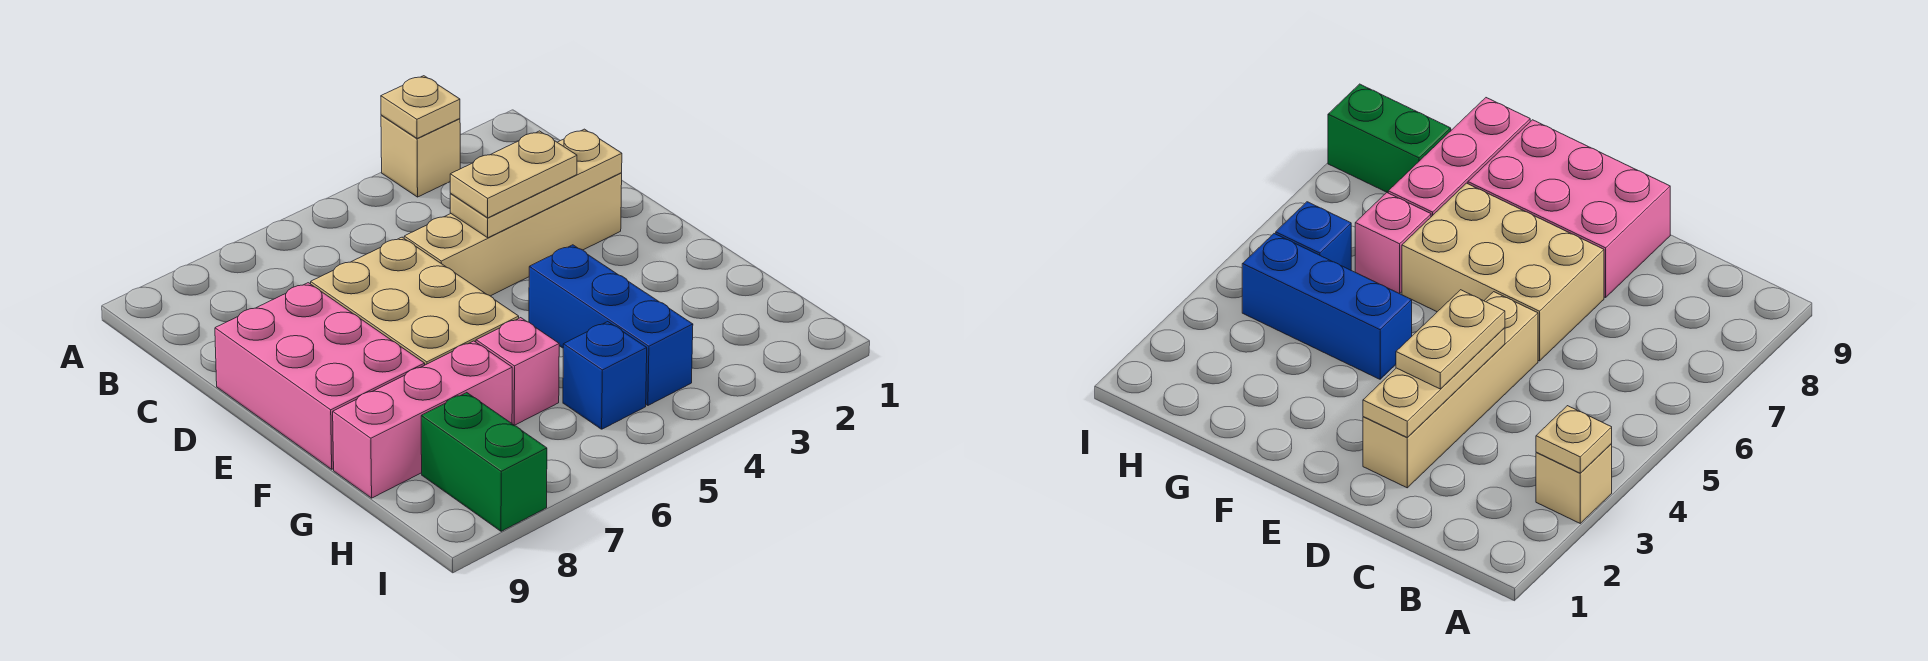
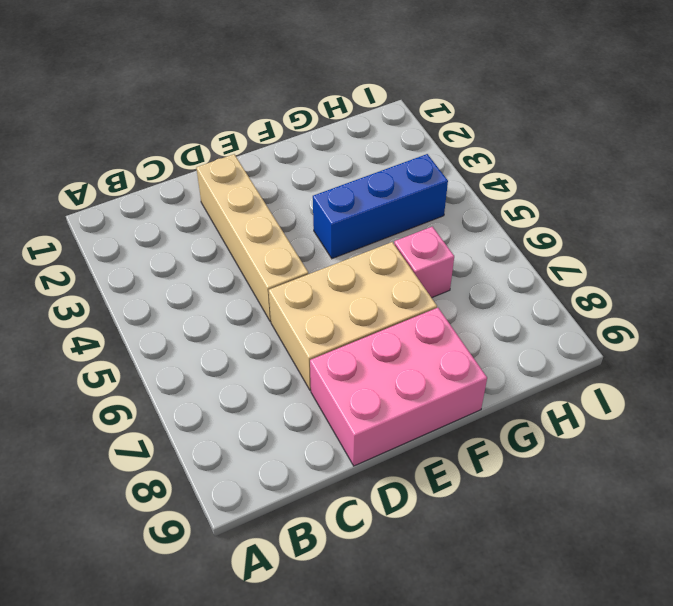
none -> tan brick A3 level 1
none -> pink brick G7:G9 level 1
none -> blue brick H5 level 1

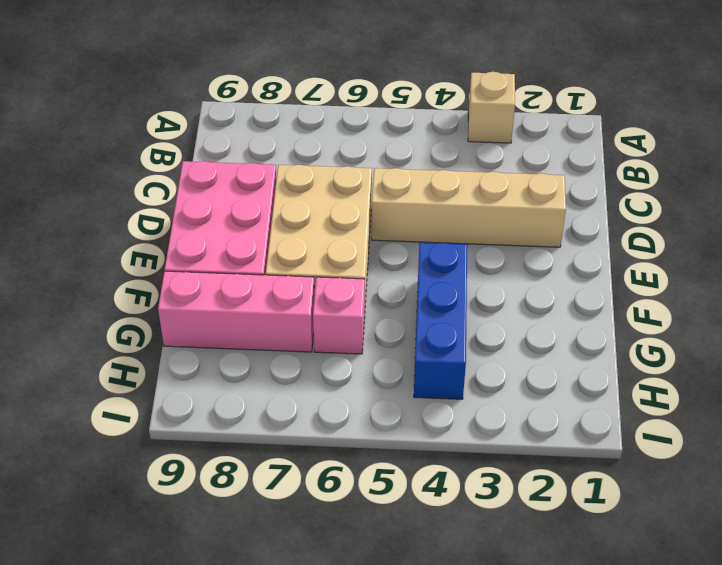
none -> blue brick H5 level 1
none -> green brick H8:I8 level 1
none -> tan plate A3 level 2

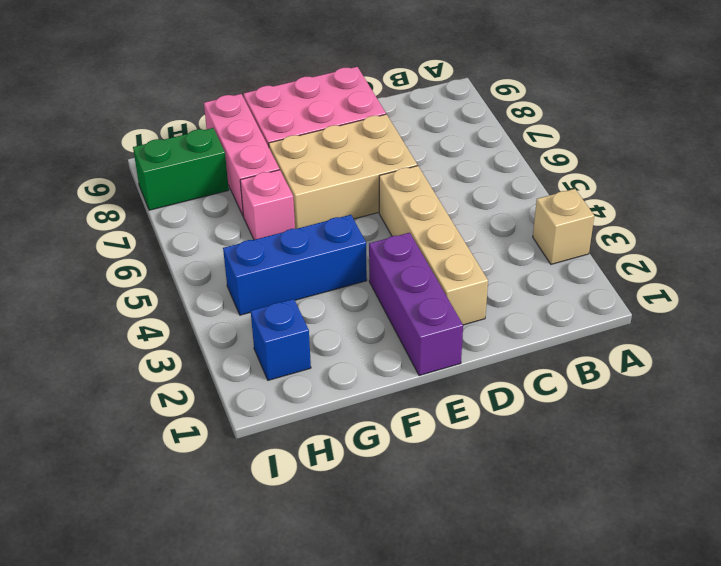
purple brick E1:E3 level 1 -> none
blue brick H2 level 1 -> blue brick H5 level 1
none -> tan plate A3 level 2
none -> tan plate D2:D4 level 2
none -> tan plate D3:D4 level 3

